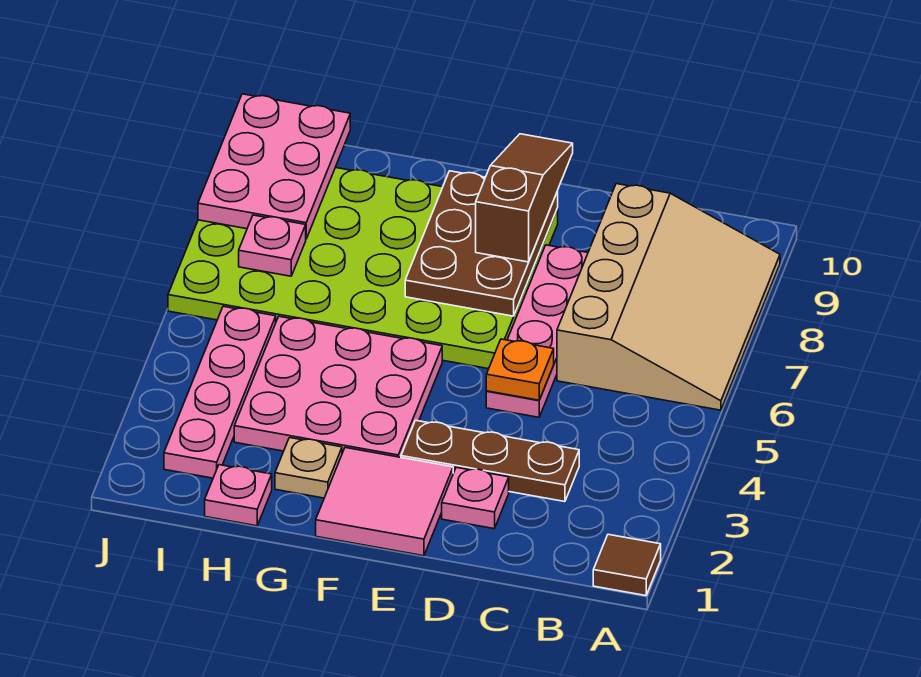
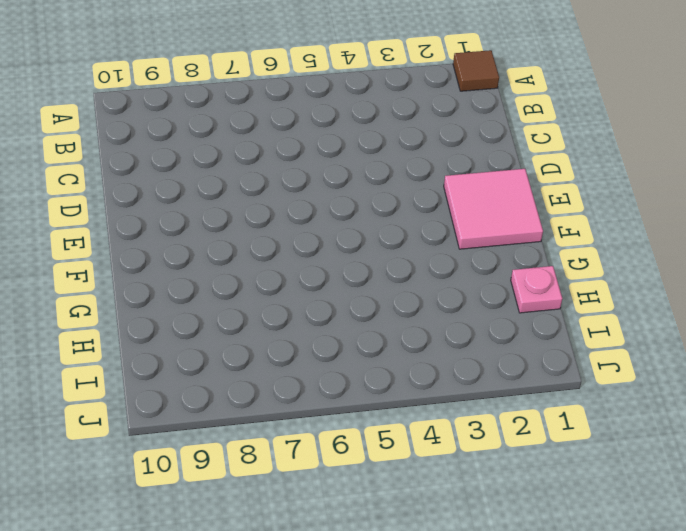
none -> tan slope A6:C9 level 1 top C
none -> brown plate C3:E3 level 1
none -> pink plate D2 level 1

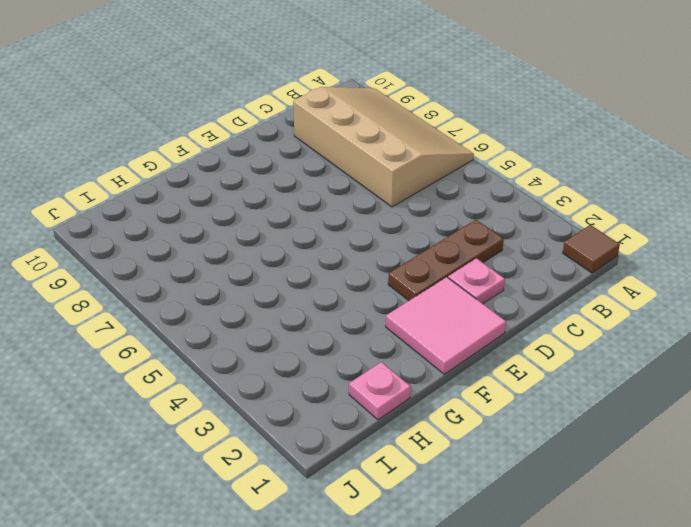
none -> pink plate D5:D8 level 1
none -> lime plate E6:J9 level 1
none -> pink plate F3:H5 level 1

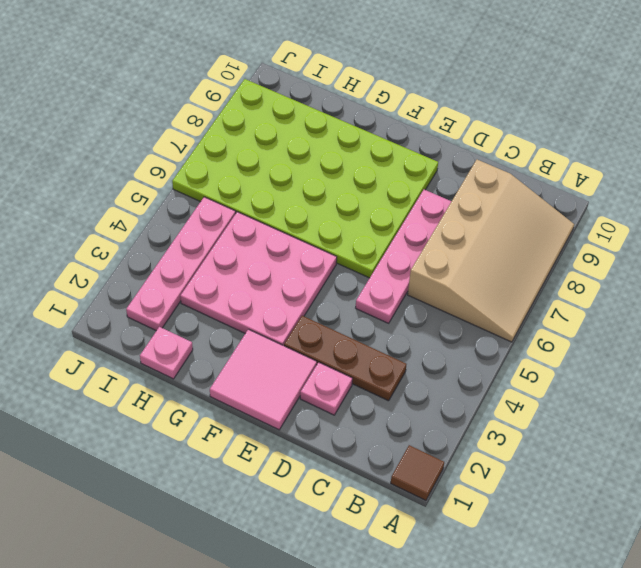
none -> tan plate G2 level 1
none -> orange plate D5 level 2
none -> brown plate E7:F9 level 2

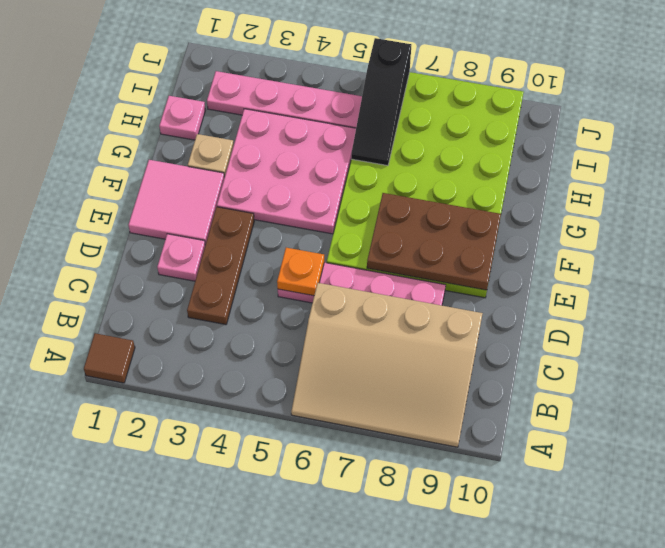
black slope H6:J6 level 2 top J -> none
none -> pink plate I7 level 2
none -> pink plate I8:J10 level 2
none -> brown slope E8:E10 level 3 top 8

